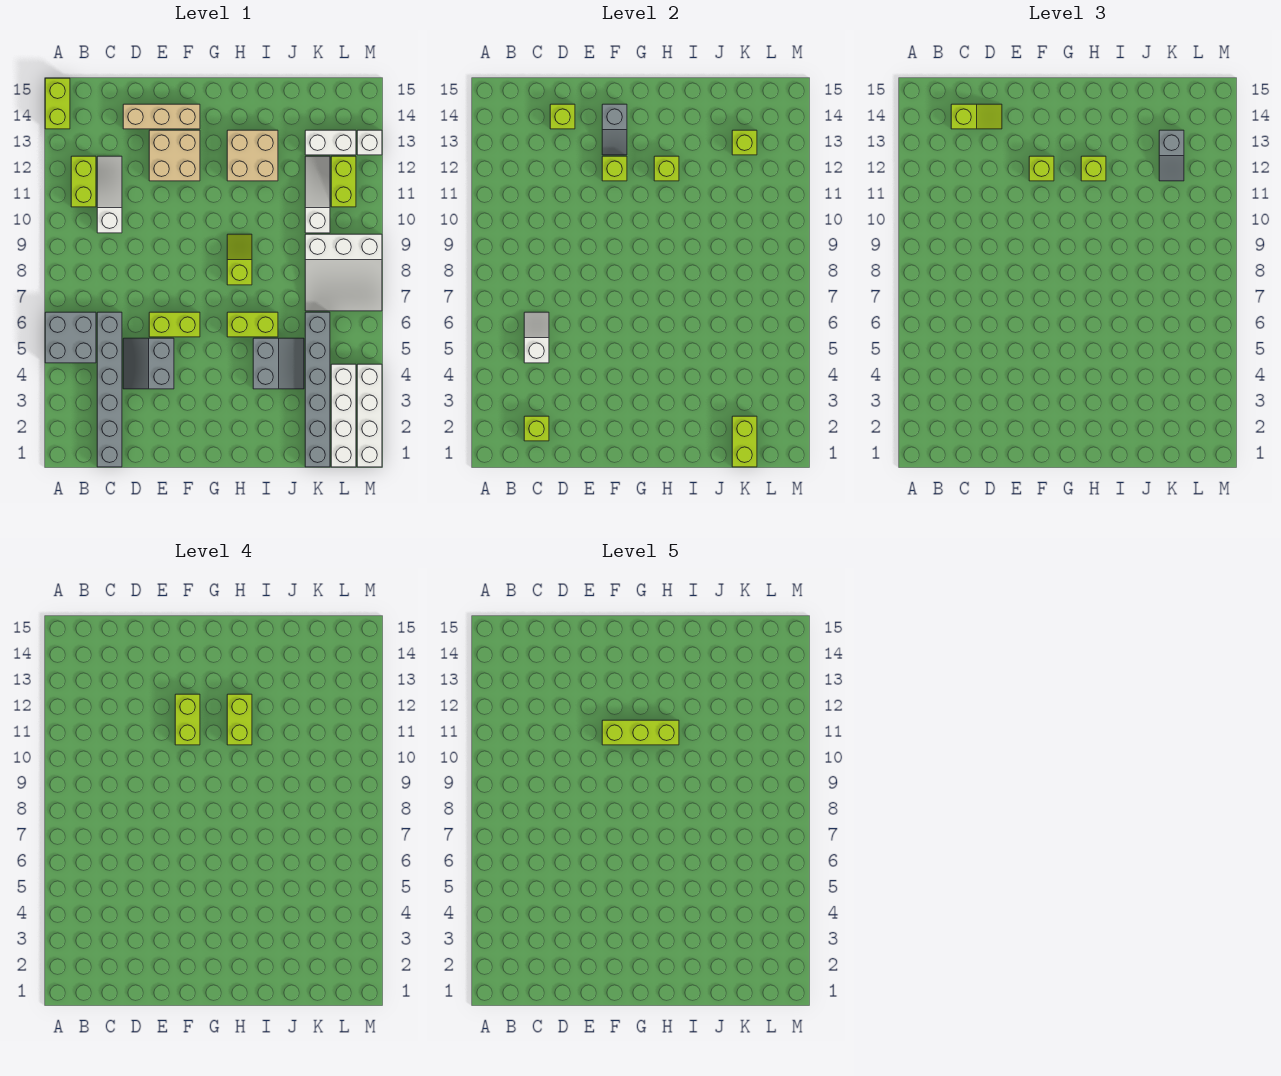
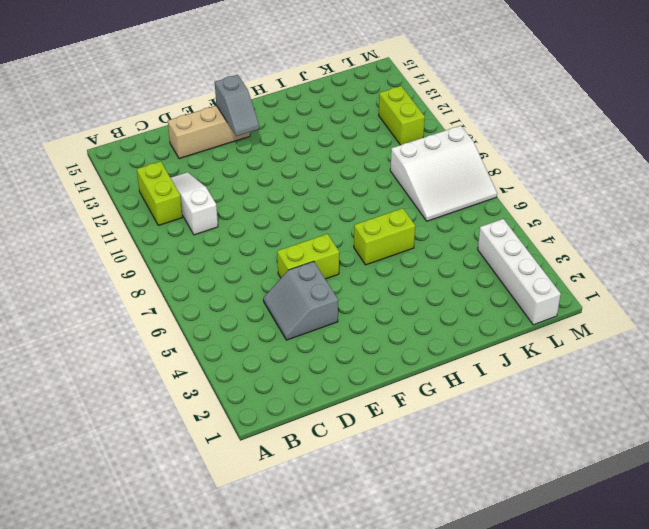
none -> grey brick A5:B6 level 1
none -> lime brick A14:A15 level 1
none -> grey brick C1:C6 level 1
none -> tan brick E12:F13 level 1

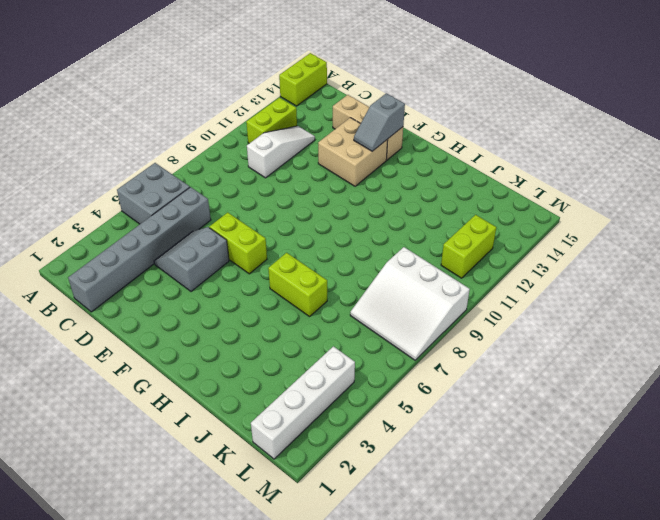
none -> lime slope H8:H9 level 1 top 8
none -> tan brick H12:I13 level 1
none -> grey slope I4:J5 level 1 top I
none -> grey brick K1:K6 level 1

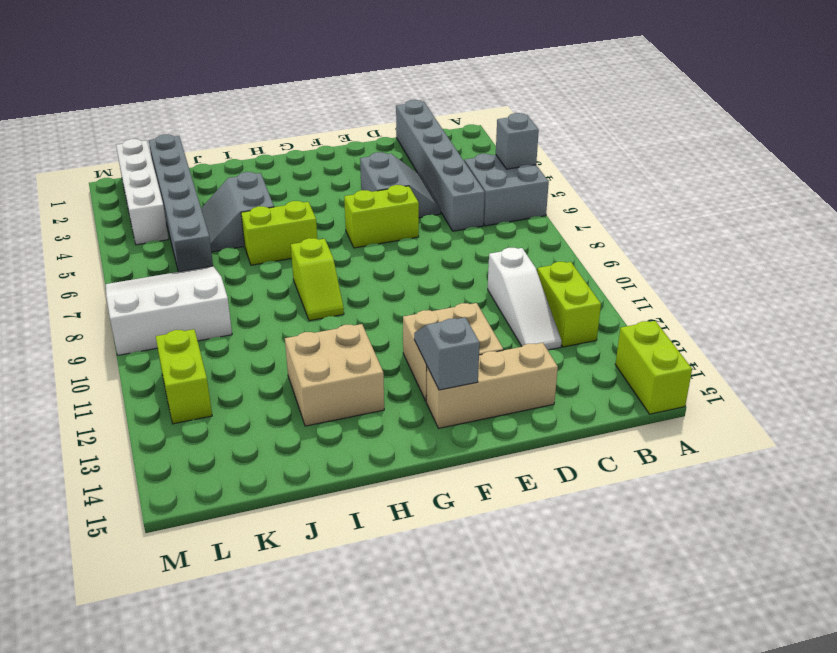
grey brick A5 level 2 -> none
none -> white slope K10:K12 level 1 top 10
none -> white brick K13:L13 level 1
none -> white brick M1:M4 level 1
none -> white brick M13 level 1

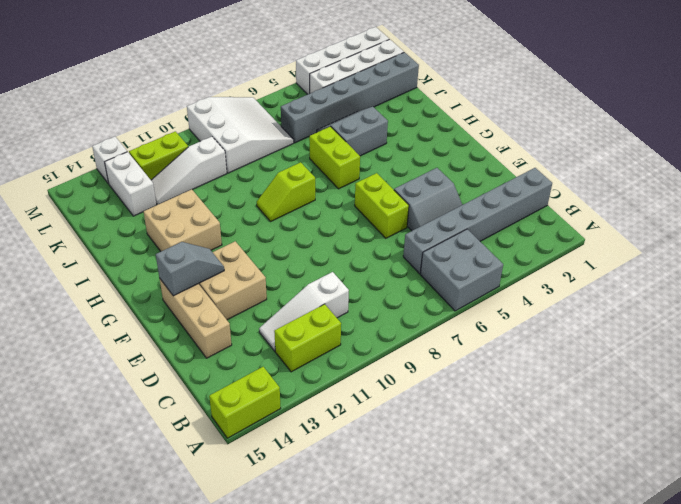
none -> lime brick C2 level 2
none -> white slope C5:C6 level 2 top 5
none -> lime brick D14 level 2
none -> lime brick F12 level 2

